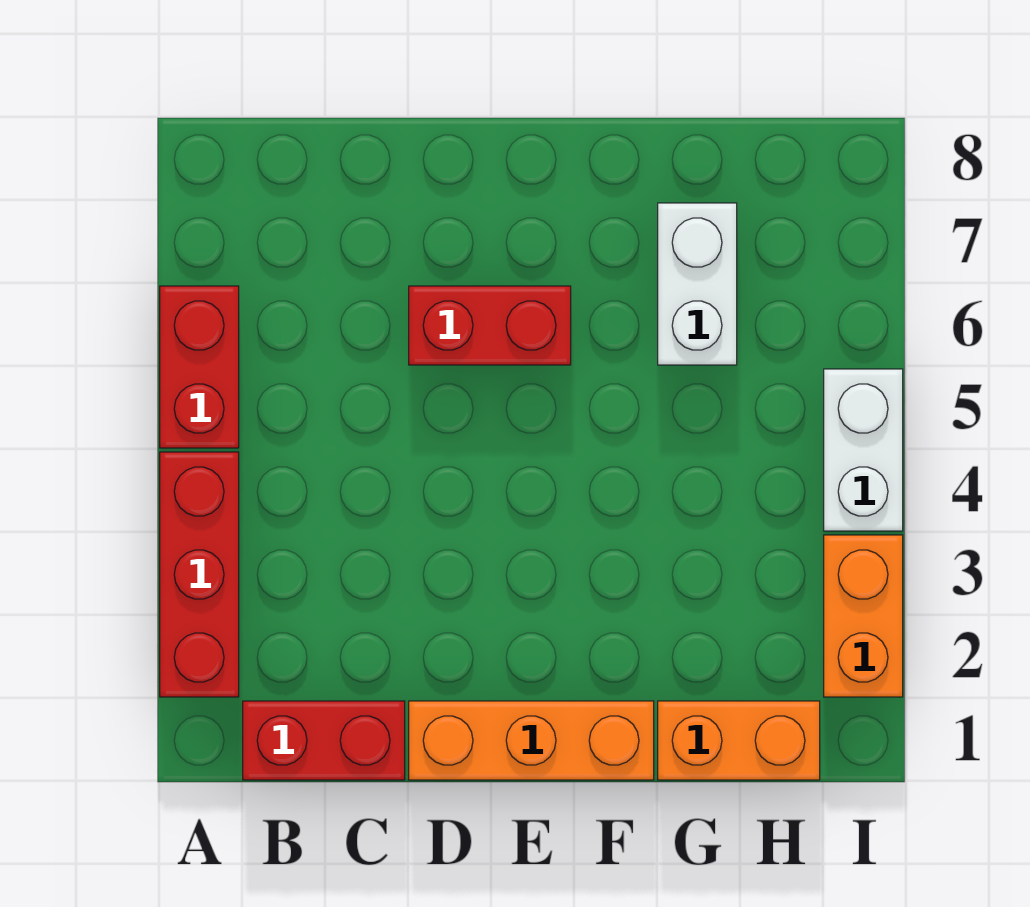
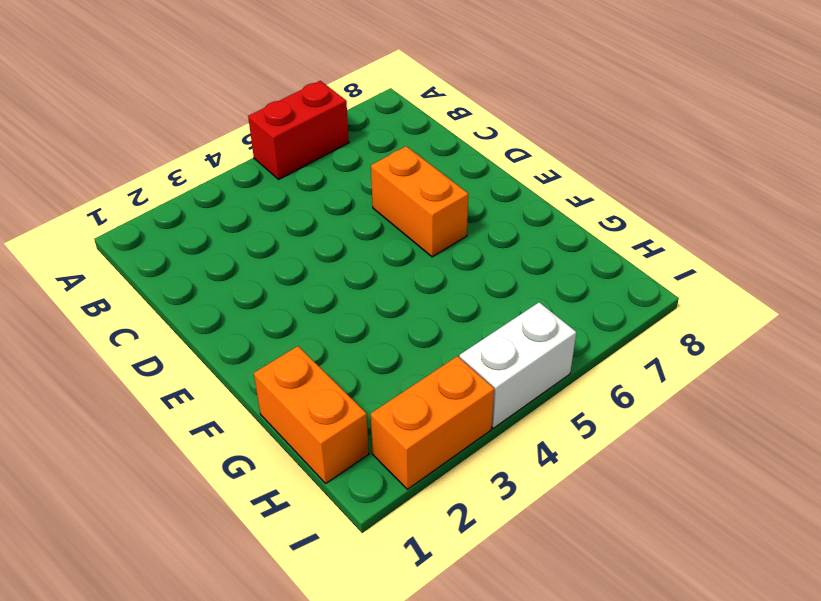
orange brick D6:E6 level 1 -> red brick D6:E6 level 1
none -> red brick A2:A4 level 1
none -> red brick B1:C1 level 1

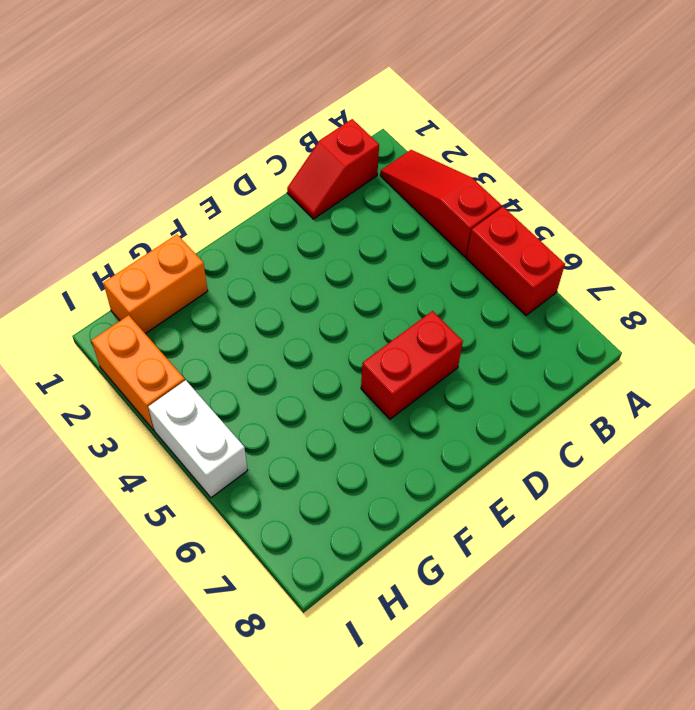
red slope A2:A4 level 1 top 4 -> red brick A2:A4 level 1
red slope B1:C1 level 1 top B -> red brick B1:C1 level 1
none -> orange brick D1:F1 level 1
none -> white brick G6:G7 level 1

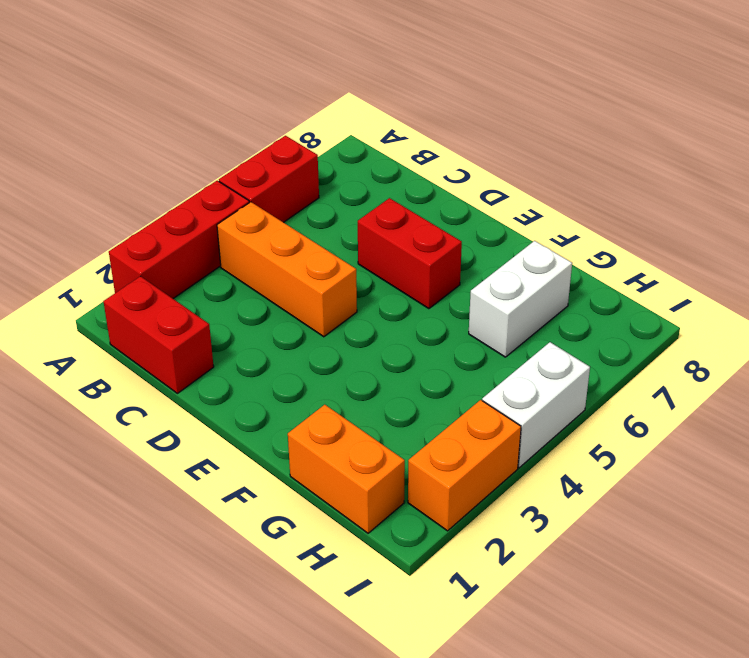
orange brick B4:D4 level 1 -> orange brick D1:F1 level 1

